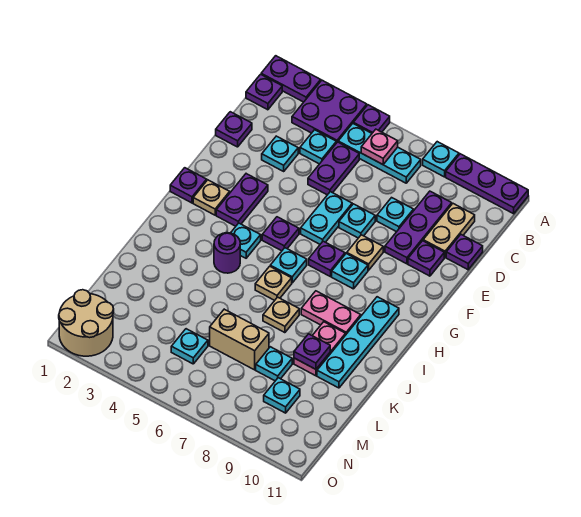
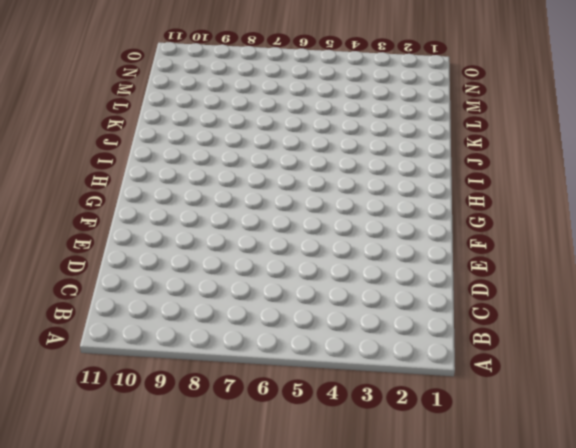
none -> purple plate A1:A2 level 1
none -> purple plate A3:B4 level 1
none -> purple plate A5 level 1
none -> cyan plate A8 level 1

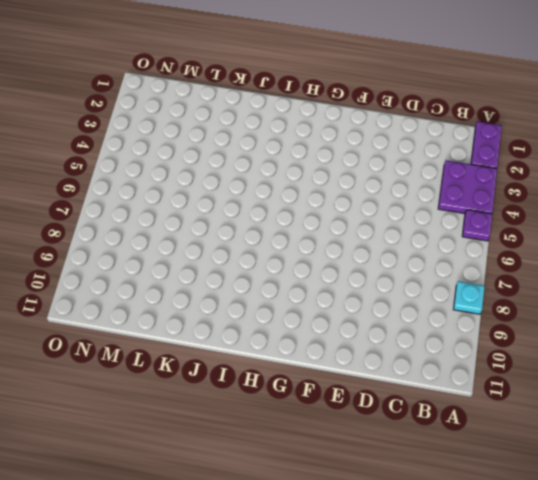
none -> purple plate A9:A11 level 1
none -> purple plate B1 level 1
none -> cyan plate B5:B7 level 1
none -> cyan plate C4 level 1

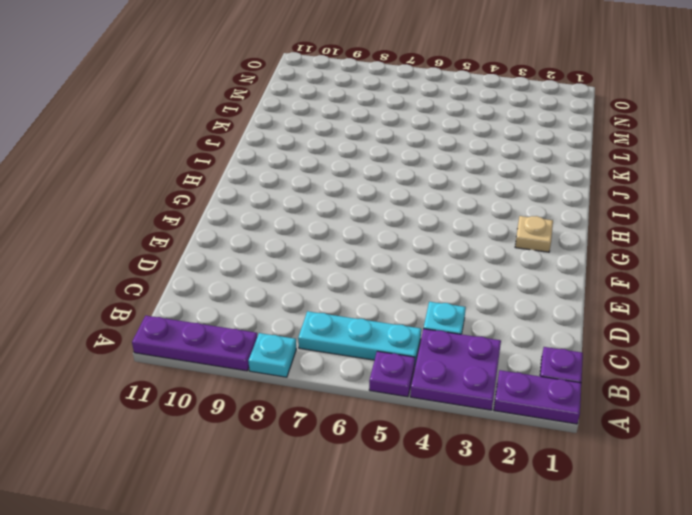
none -> purple plate C5:D5 level 1
none -> purple plate C9:E9 level 1
none -> tan plate C10:D10 level 1
none -> purple plate D1 level 1

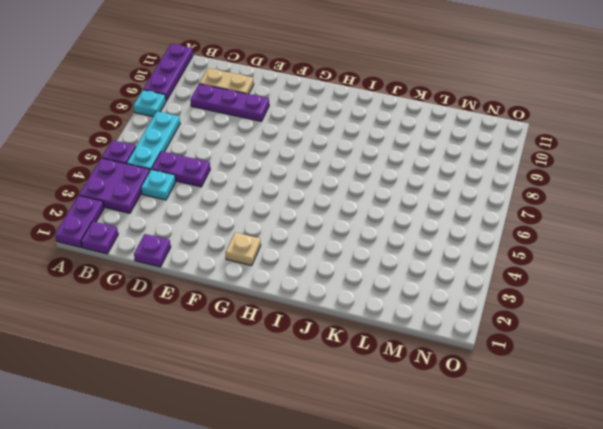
none -> cyan plate D3 level 1
none -> cyan plate D8 level 1
none -> purple plate D11 level 1
none -> cyan plate E6:F6 level 1

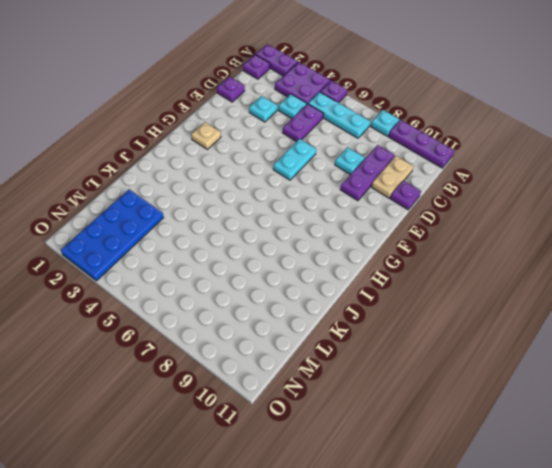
blue plate L2:O3 level 1 -> tan round brick N1:O2 level 1
none -> cyan plate E7 level 1
none -> purple plate E10 level 1
none -> purple plate F3:G3 level 1
none -> tan plate F8 level 1

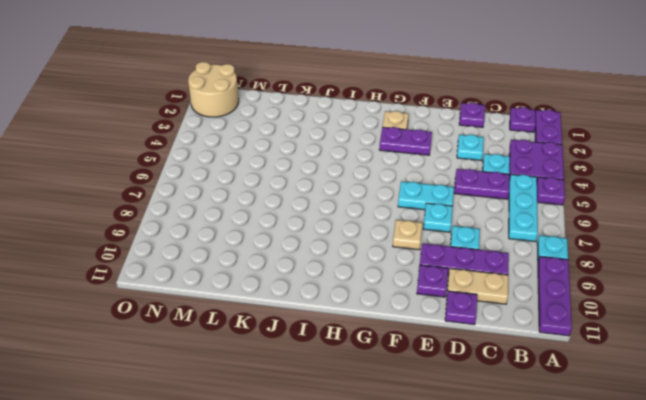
none -> purple plate G1 level 1
none -> purple plate G5 level 1
none -> purple plate G7 level 1
none -> cyan plate G8 level 1

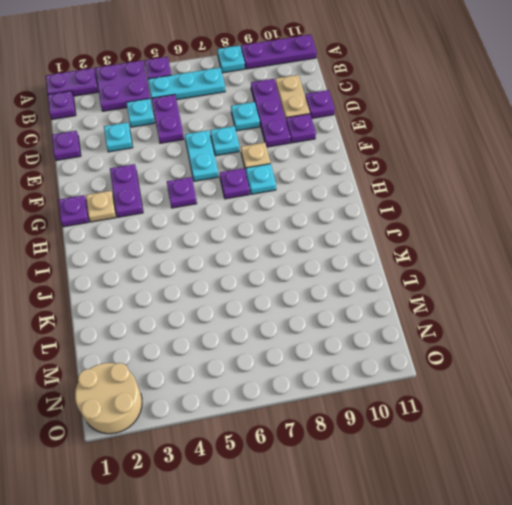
none -> cyan plate H4 level 1
none -> cyan plate H6 level 1
none -> cyan plate H10:K10 level 1
none -> purple round brick I4 level 1

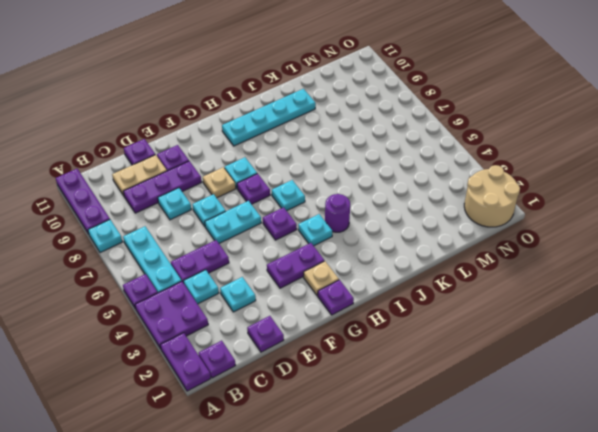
none -> tan plate I6 level 1
none -> pink plate I8:I9 level 1
none -> tan plate J7 level 1
none -> pink plate J9:K9 level 1

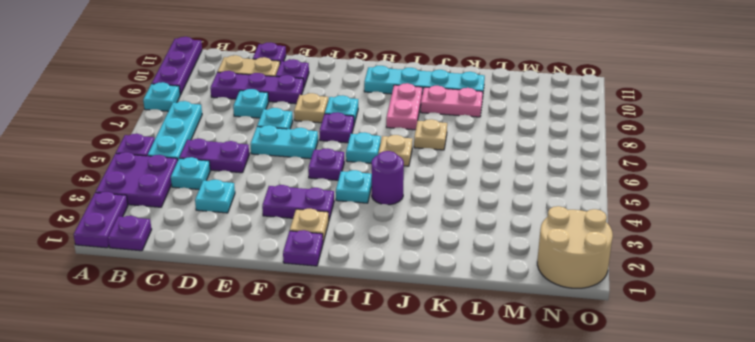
none -> purple plate D1 level 1
none -> tan brick L6:L7 level 1
none -> cyan plate L8 level 1
none -> cyan plate M5 level 1

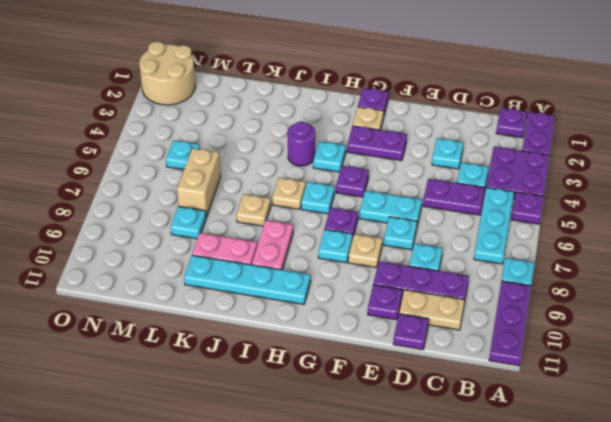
none -> purple plate D1 level 1
none -> cyan plate M9 level 1
none -> pink plate B6 level 2
none -> purple plate K9 level 2

